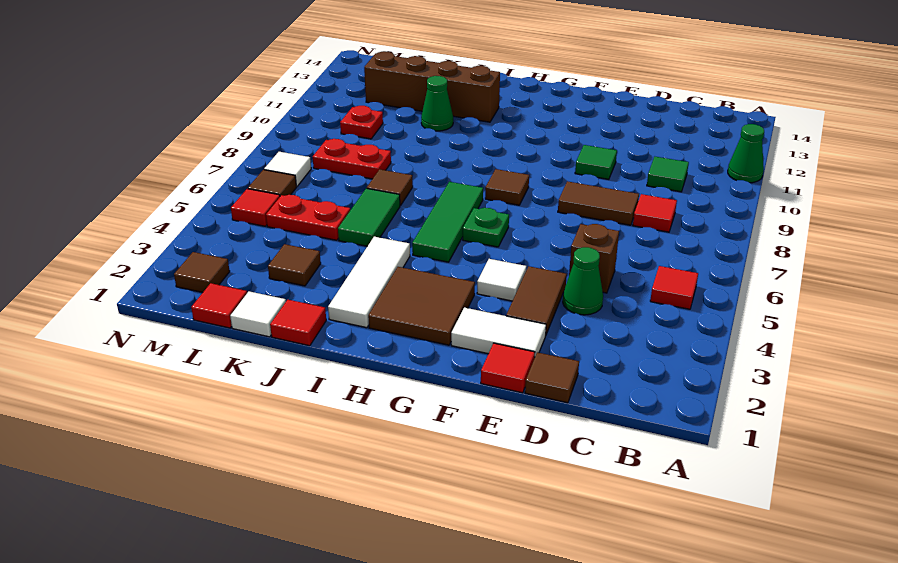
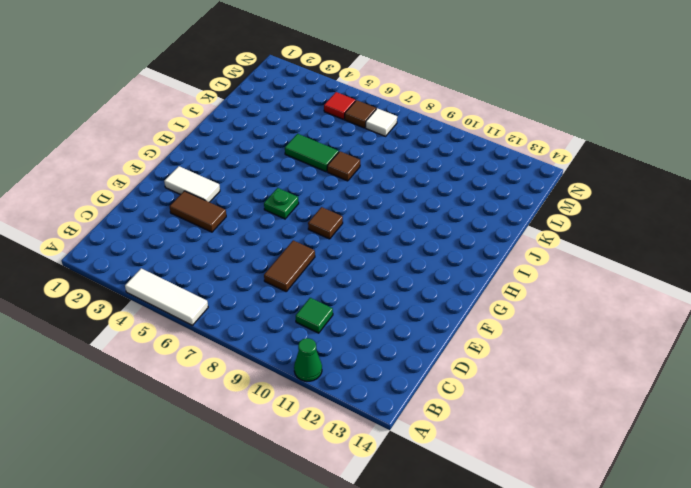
white tile A4:A6 level 1 -> white tile I2:I4 level 1
white tile F2:F3 level 1 -> white tile E2:F2 level 1
none -> red tile B5 level 1
none -> red tile C8 level 1
none -> brown tile D1 level 1
none -> green cone D4 level 1

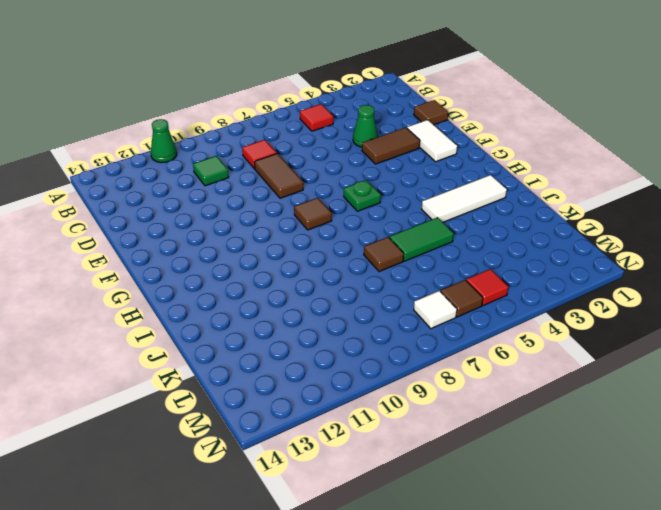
none -> brown brick D5 level 1
none -> red tile E1 level 1
none -> green tile E10 level 1
none -> white tile F4 level 1

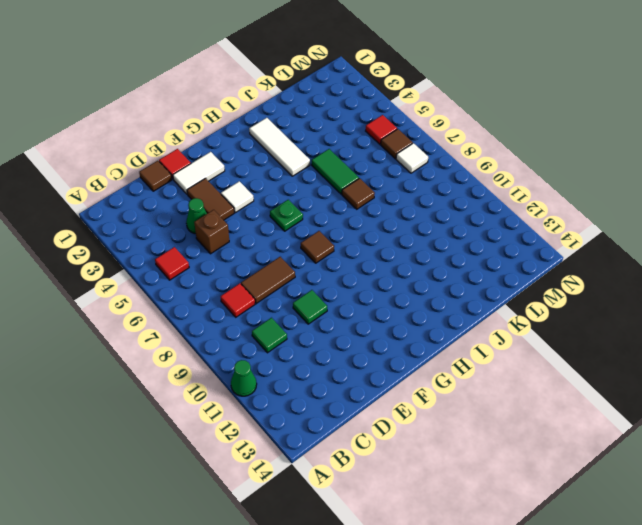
none -> brown tile G2:H3 level 1
none -> green tile H5:H7 level 1
none -> brown brick I12:L12 level 1
none -> red tile J1 level 1

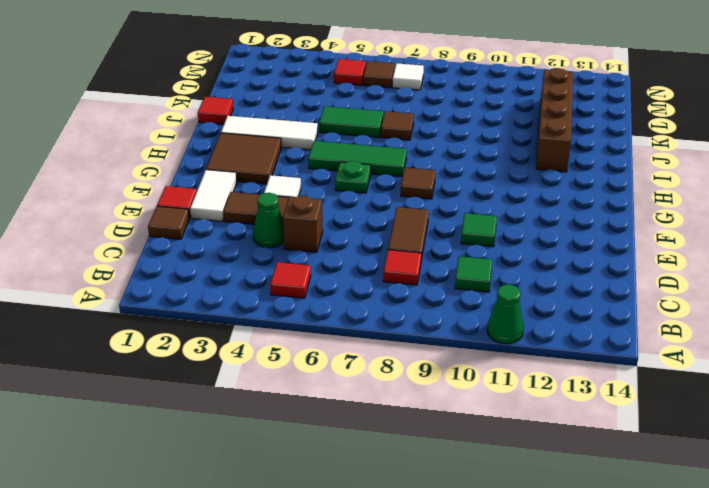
none -> green cone J11 level 1
none -> white tile K1 level 1
none -> brown tile K3 level 1
none -> red plate K5:L5 level 1

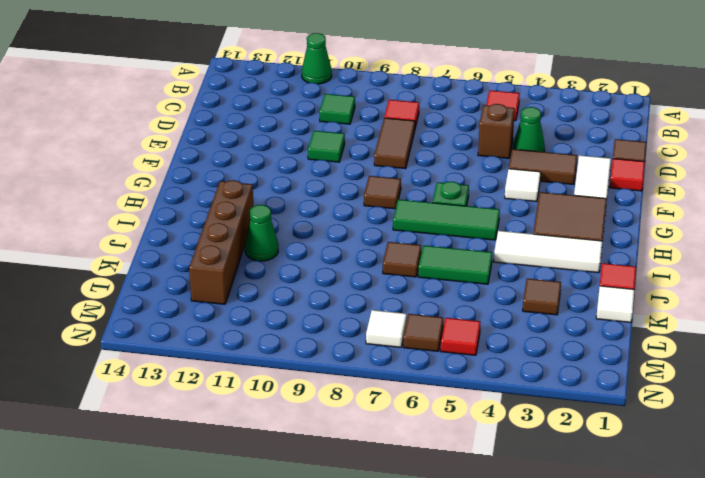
none -> red plate K5:L5 level 1
none -> red plate K8:L8 level 1
none -> red tile L1 level 1
none -> red plate L10 level 1

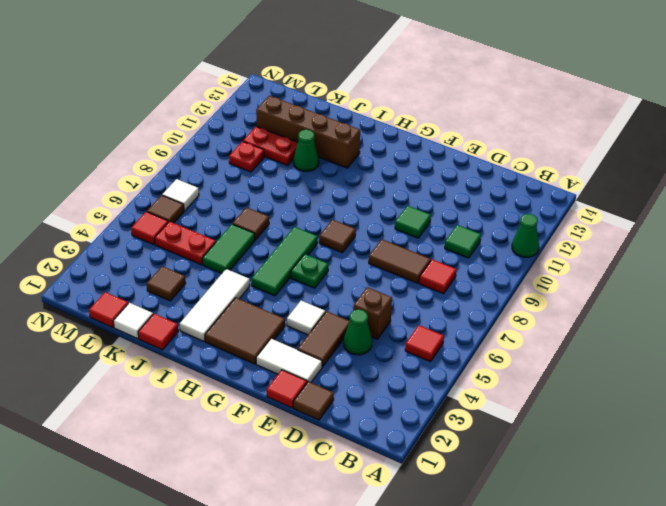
red plate K11:L11 level 1 -> red plate K8:L8 level 1
none -> brown tile M2 level 1

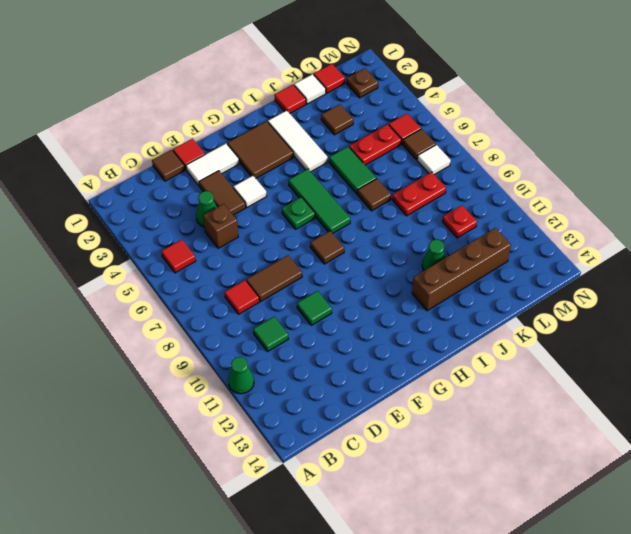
brown plate M2 level 1 -> brown tile M2 level 1

